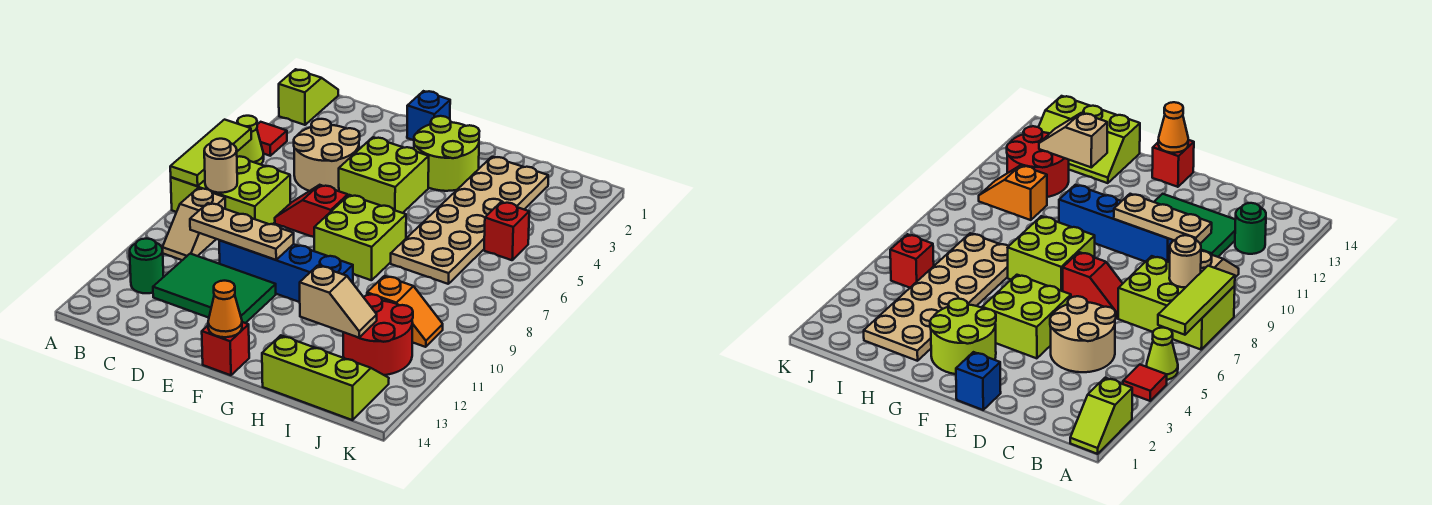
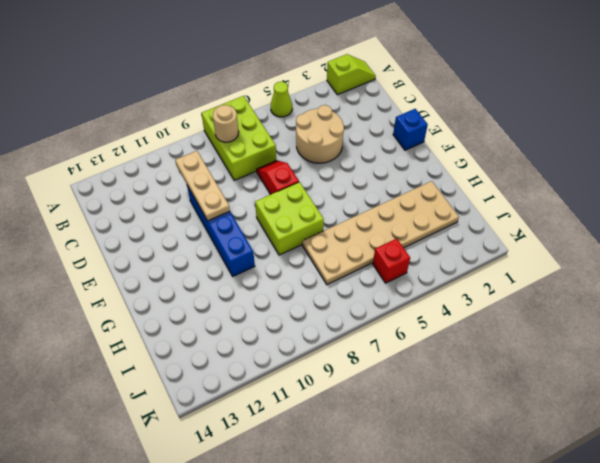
none -> red tile A4 level 1
none -> tan slope B9:B10 level 1 top 9
none -> green round brick B12 level 1

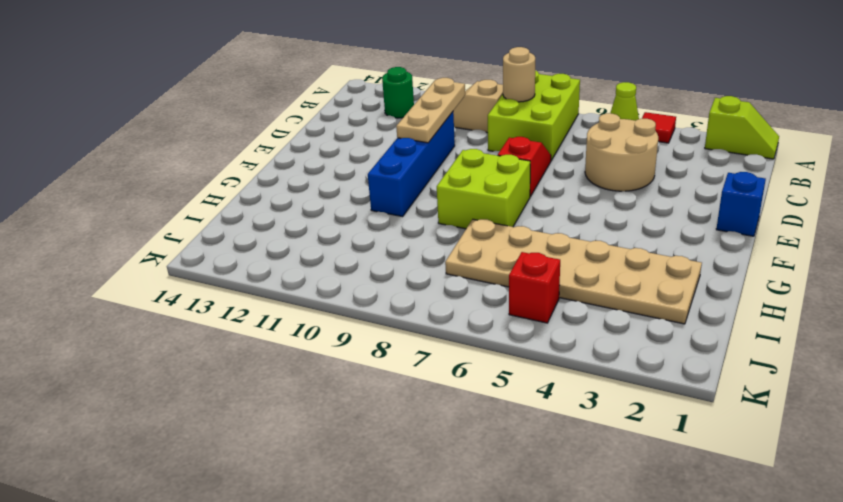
none -> green tile C11:E12 level 1
none -> lime brick E4:F5 level 1
none -> lime round brick F2:G3 level 1

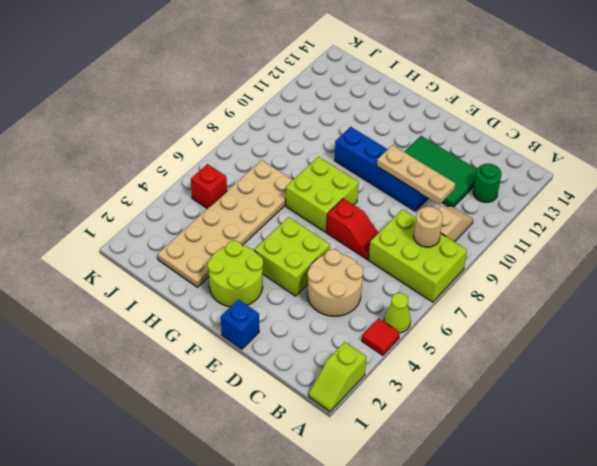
none -> red brick F14 level 1
none -> lime slope H13:J14 level 1 top 14
none -> orange slope I10:J10 level 1 top I

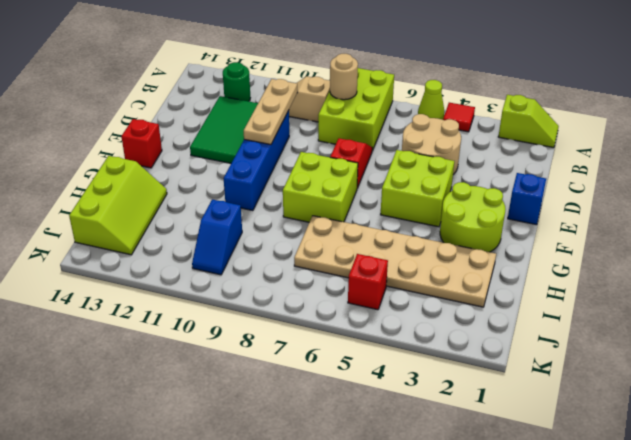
blue slope I10:J10 level 1 top I -> orange slope I10:J10 level 1 top I
none -> red round brick I11:J12 level 1
none -> lime tile A6:A8 level 2
none -> orange cone F14 level 2

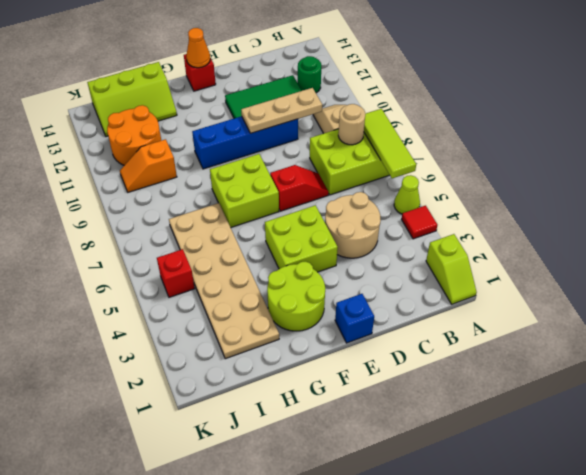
orange round brick I11:J12 level 1 -> red round brick I11:J12 level 1
none -> tan slope H12:I12 level 2 top H

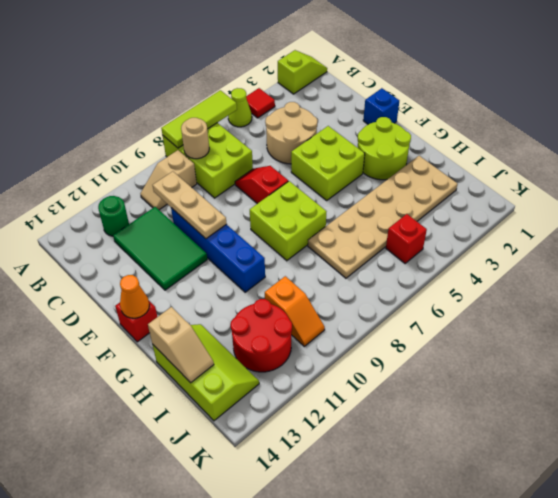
tan slope H14:I14 level 2 top H -> tan slope H12:I12 level 2 top H

